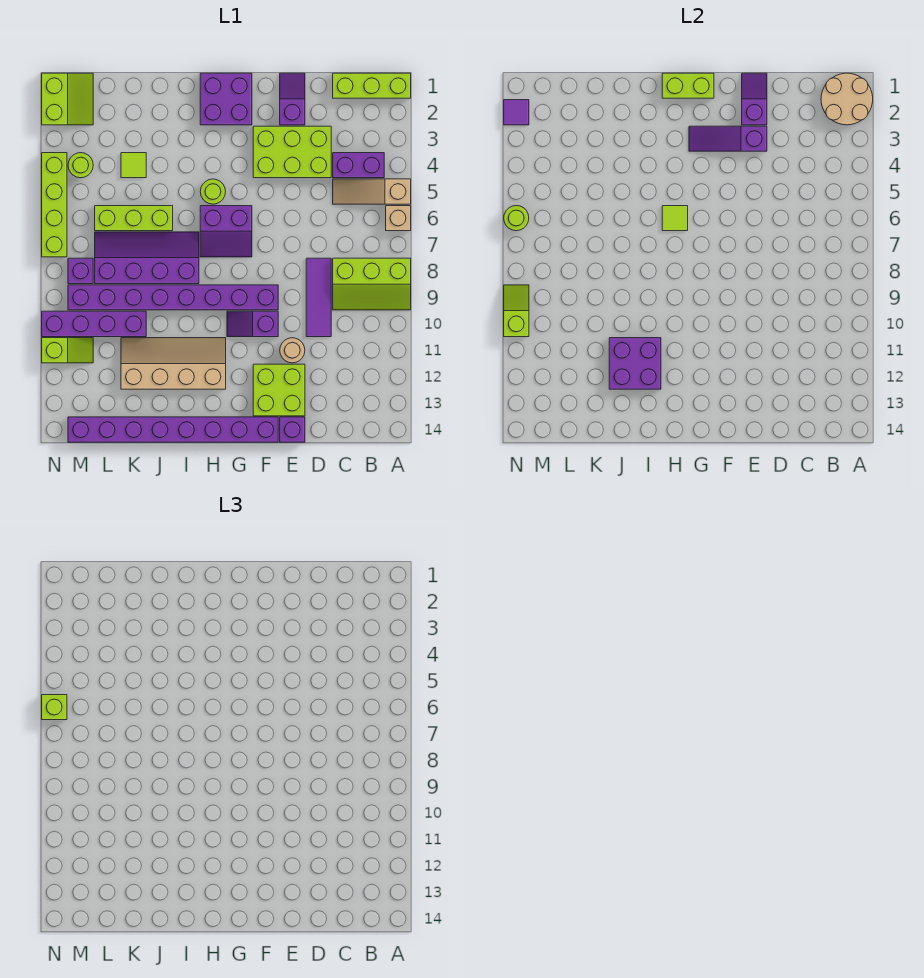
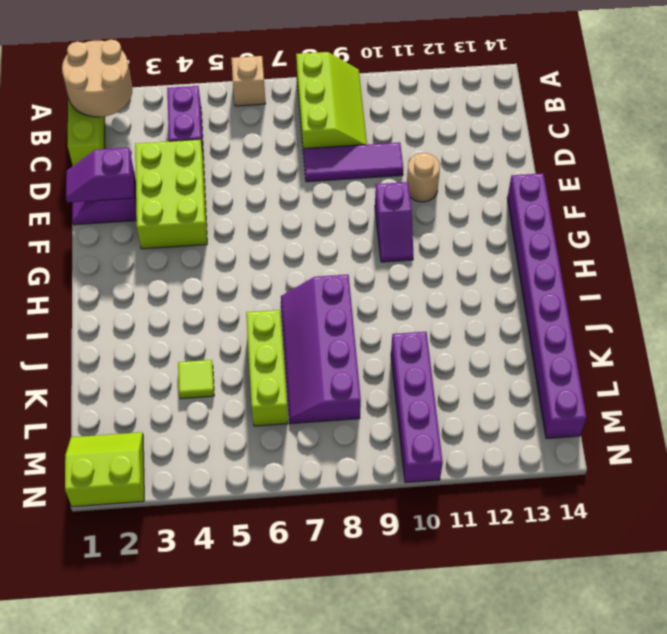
none -> tan slope A5:C5 level 1 top A
none -> lime brick E12:F13 level 1
none -> purple brick E14 level 1
none -> purple brick F9:M9 level 1

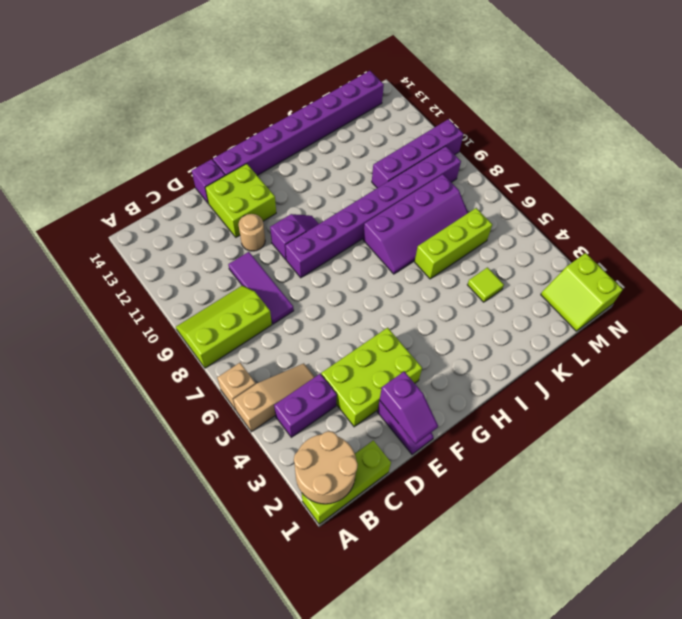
none -> purple brick G1:H2 level 1
none -> purple slope G6:H7 level 1 top 6
none -> lime round brick H5 level 1
none -> tan slope H11:K12 level 1 top 12

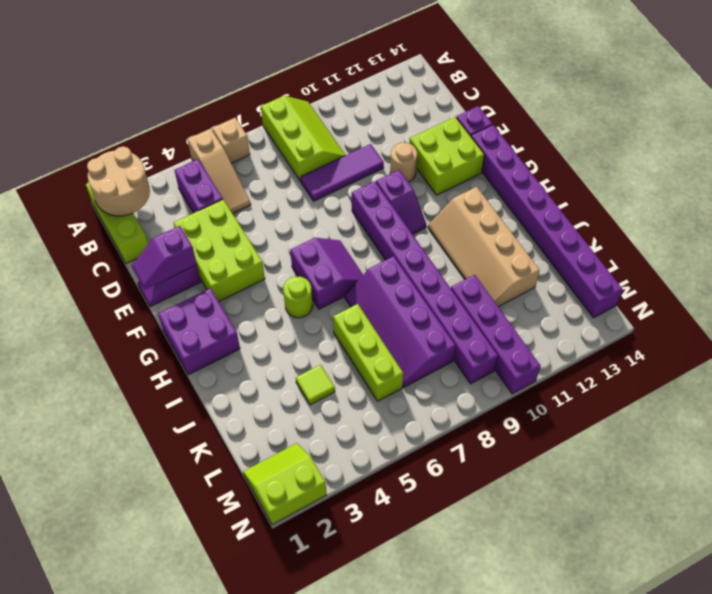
none -> lime round brick M4 level 1
none -> purple brick M8 level 1
none -> lime slope M11:N11 level 1 top N
none -> lime brick N4:N7 level 1

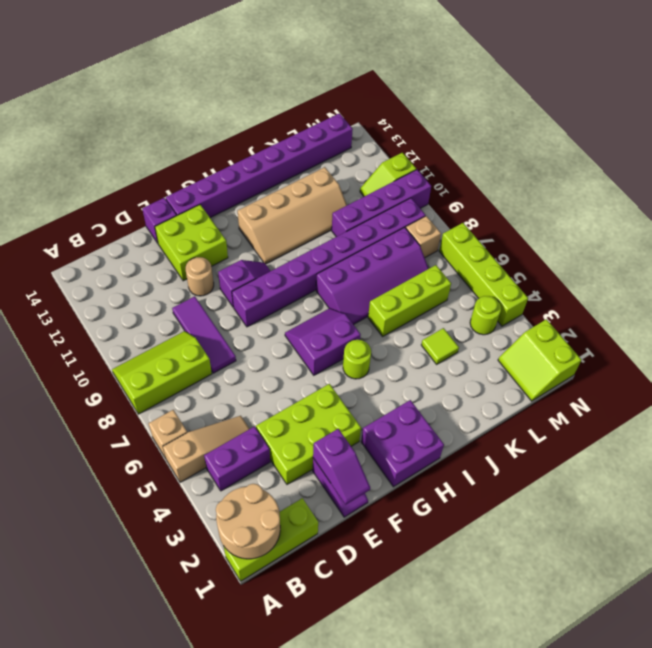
tan brick M8 level 1 -> purple brick M8 level 1
none -> purple slope E3:G3 level 2 top E
none -> lime brick G1:H1 level 2
none -> lime tile H6 level 2
none -> purple brick I11:J12 level 2

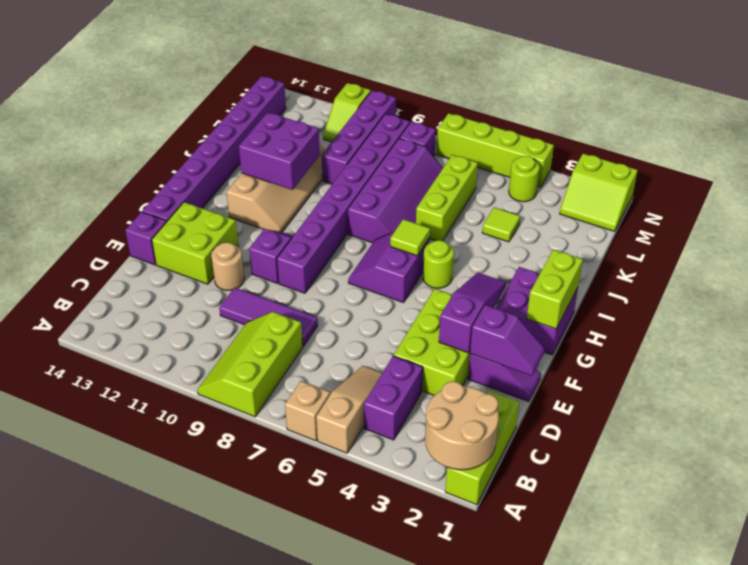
none -> purple tile N2 level 2
none -> lime round brick N6 level 2
none -> lime slope N9:N10 level 2 top 10
none -> lime brick N6 level 3

